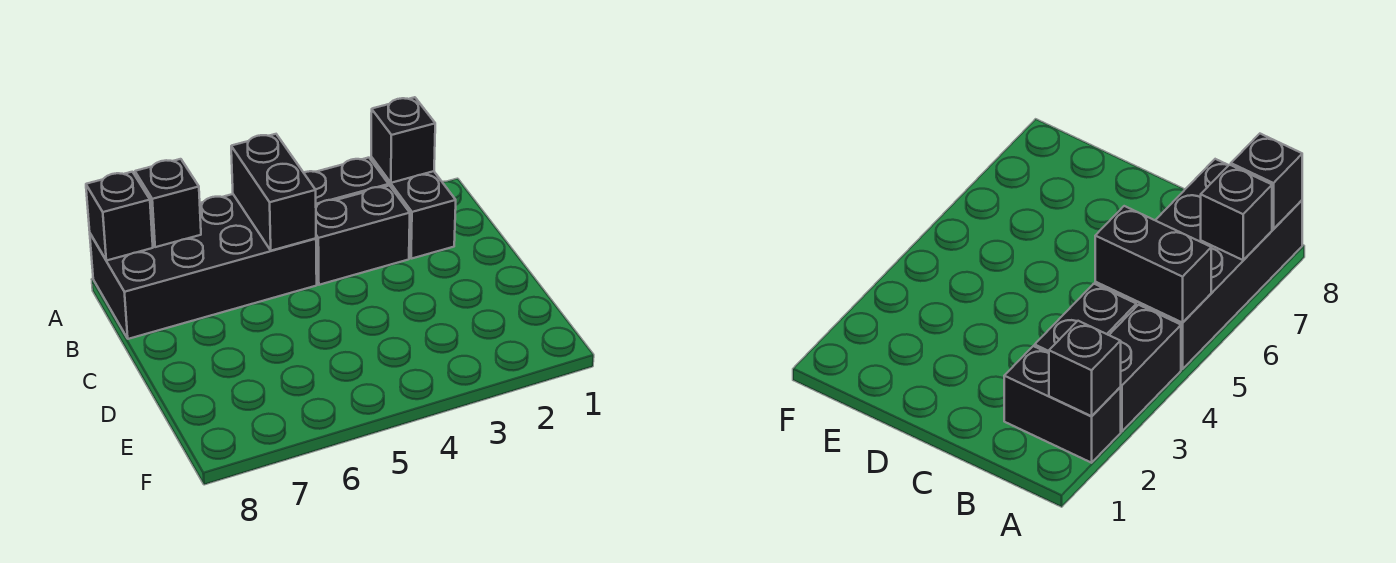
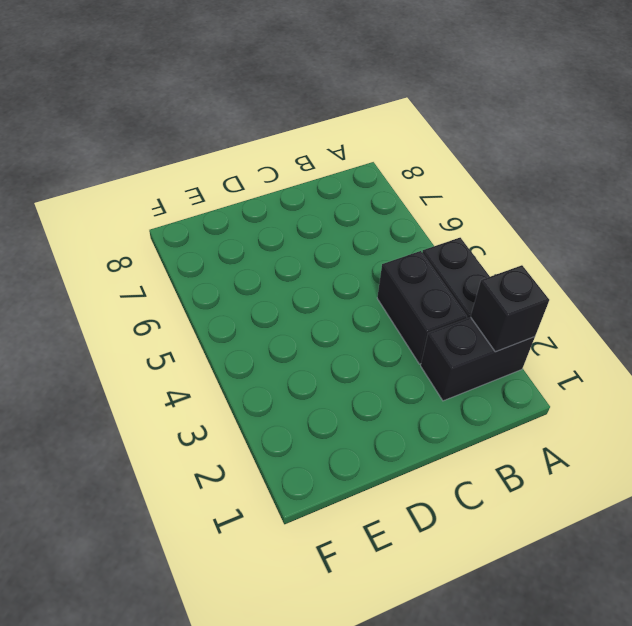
none -> black brick A5:B8 level 1
none -> black brick A5:B5 level 2

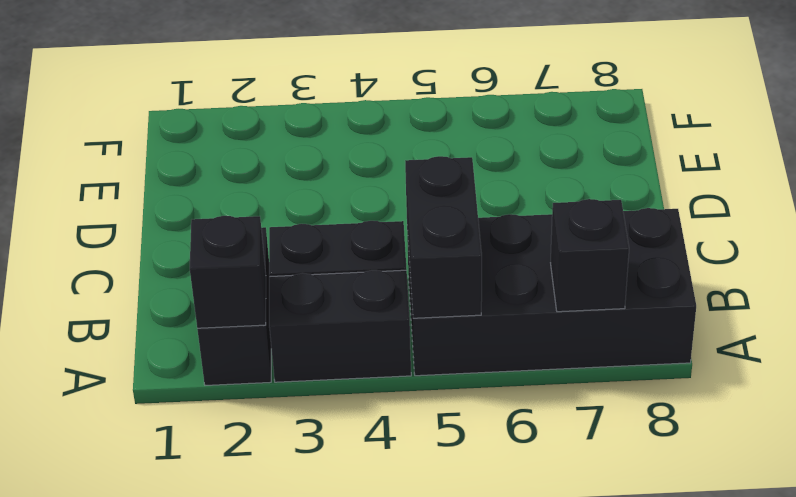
none -> black brick A8 level 2

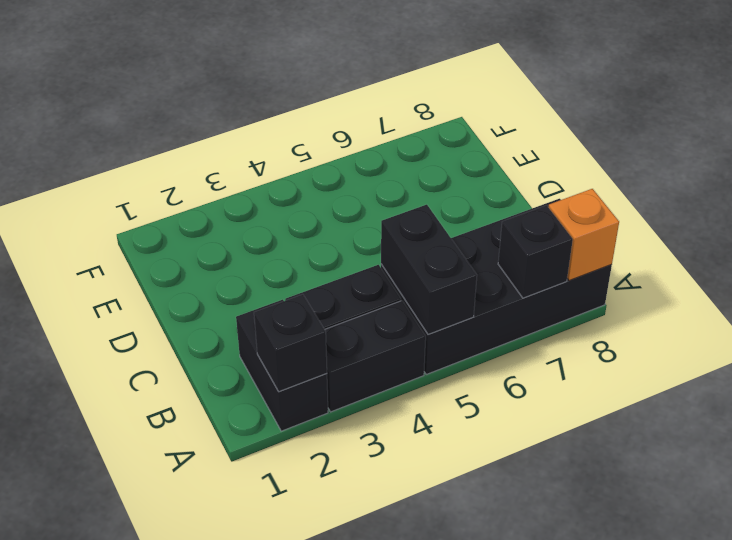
orange brick A8 level 2 -> black brick A8 level 2

